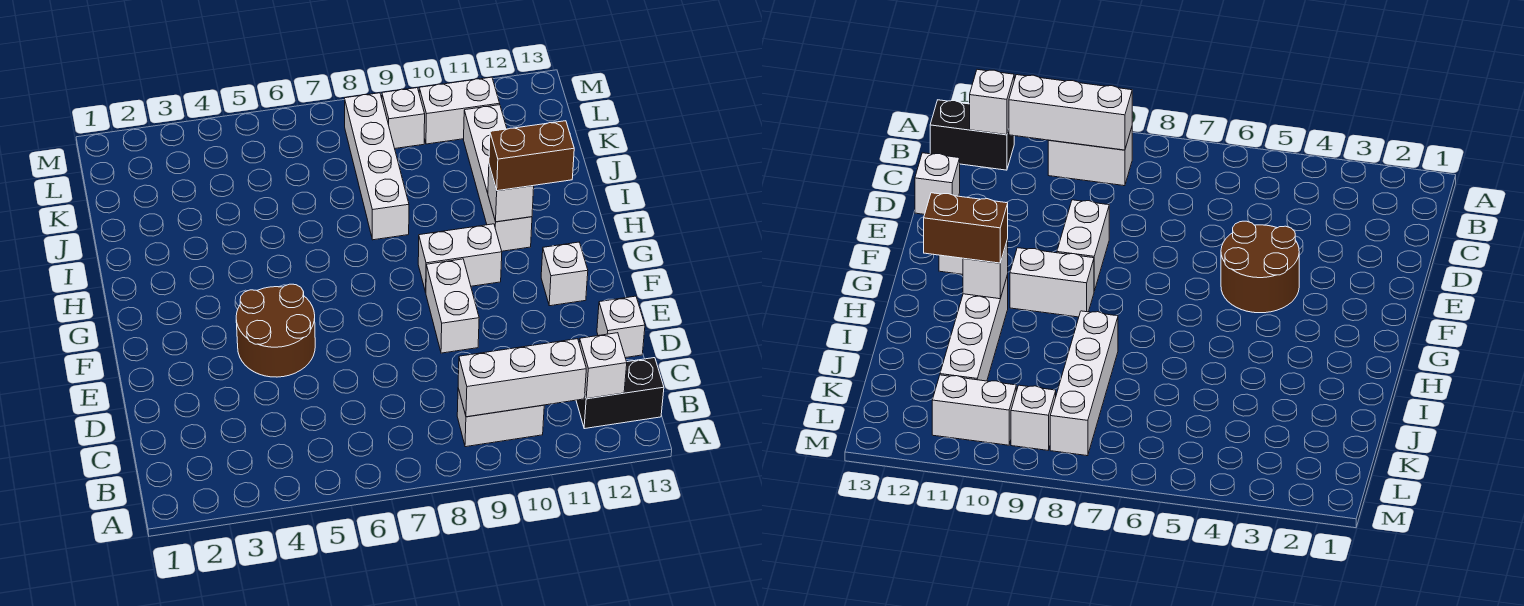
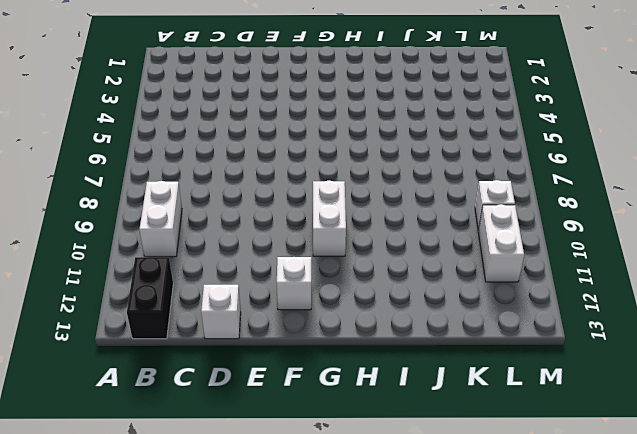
none -> brown round brick E4:F5 level 1
none -> white brick E9:F9 level 1
none -> white brick H11:K11 level 1

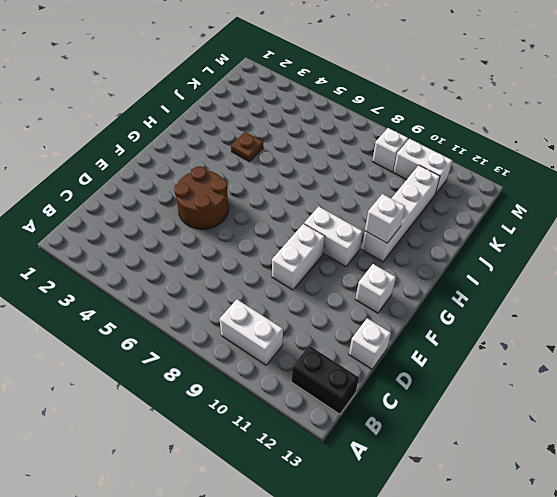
brown plate I4 level 1 -> none
none -> white brick I8:L8 level 1
none -> white brick B9:B11 level 2
none -> white brick B12 level 2

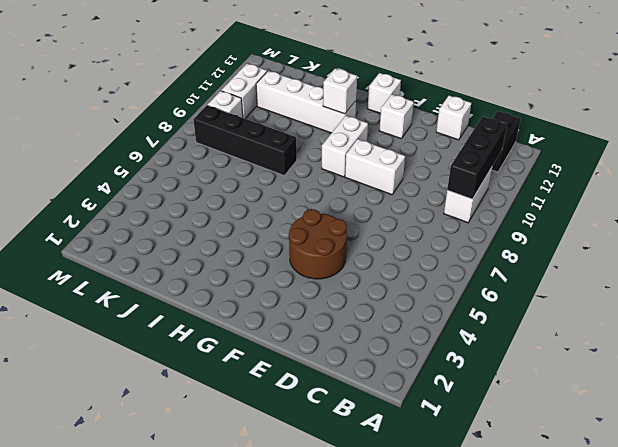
black brick B9:B11 level 2 -> white brick B9:B11 level 2
white brick G13 level 1 -> white brick B12 level 2
black brick I8:L8 level 1 -> white brick I8:L8 level 1
none -> brown brick H11:H12 level 3

